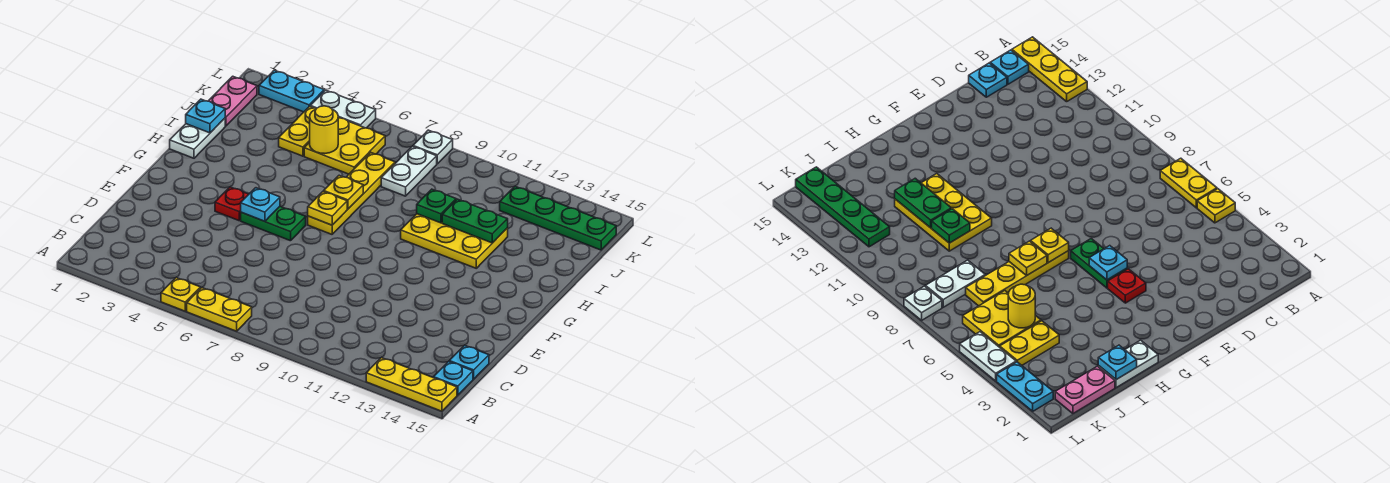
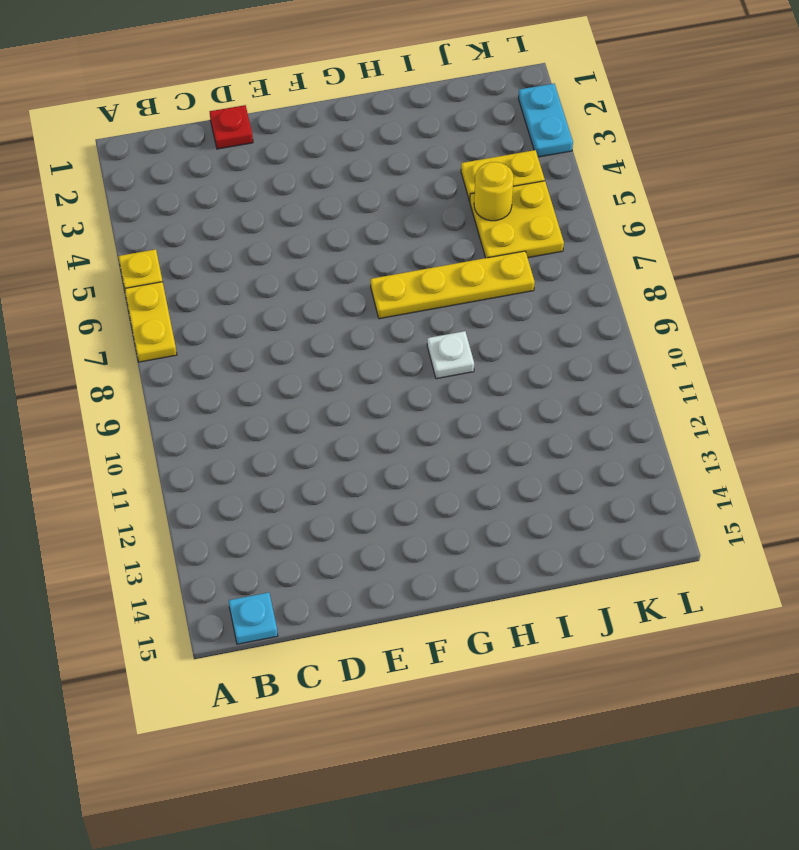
red plate D1 level 1 -> red plate F4 level 1
white plate H9 level 1 -> white plate L8 level 1
none -> yellow plate A13:A15 level 1
none -> cyan plate C15 level 1
none -> green plate F5:F6 level 1

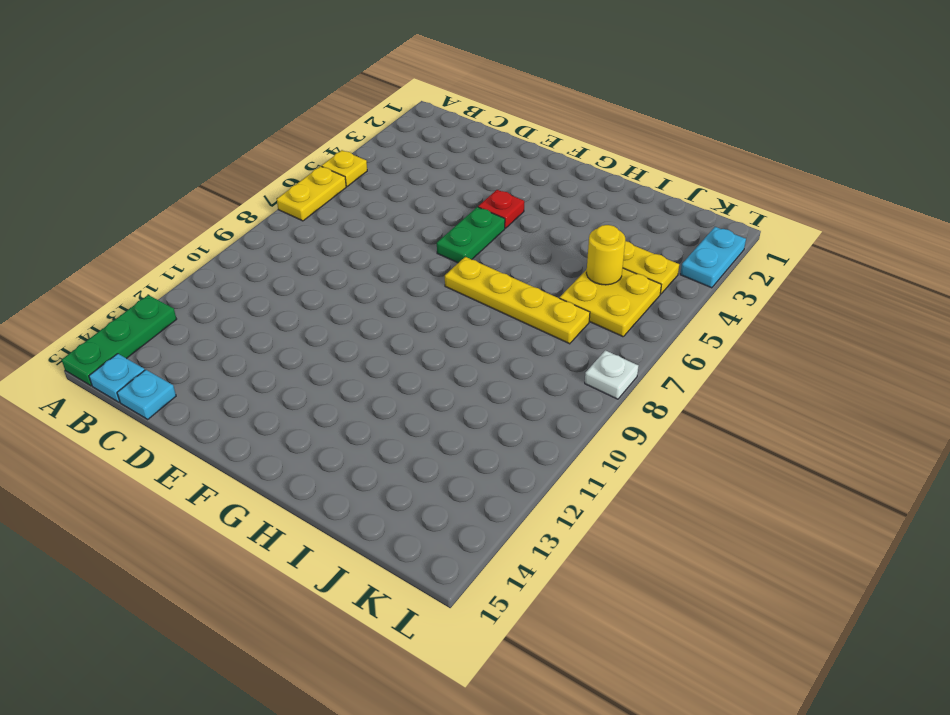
green plate A13:A15 level 1 -> yellow plate A13:A15 level 1
none -> white plate H1:I1 level 1
none -> yellow plate H10:I12 level 1
none -> pink plate J1:K1 level 1

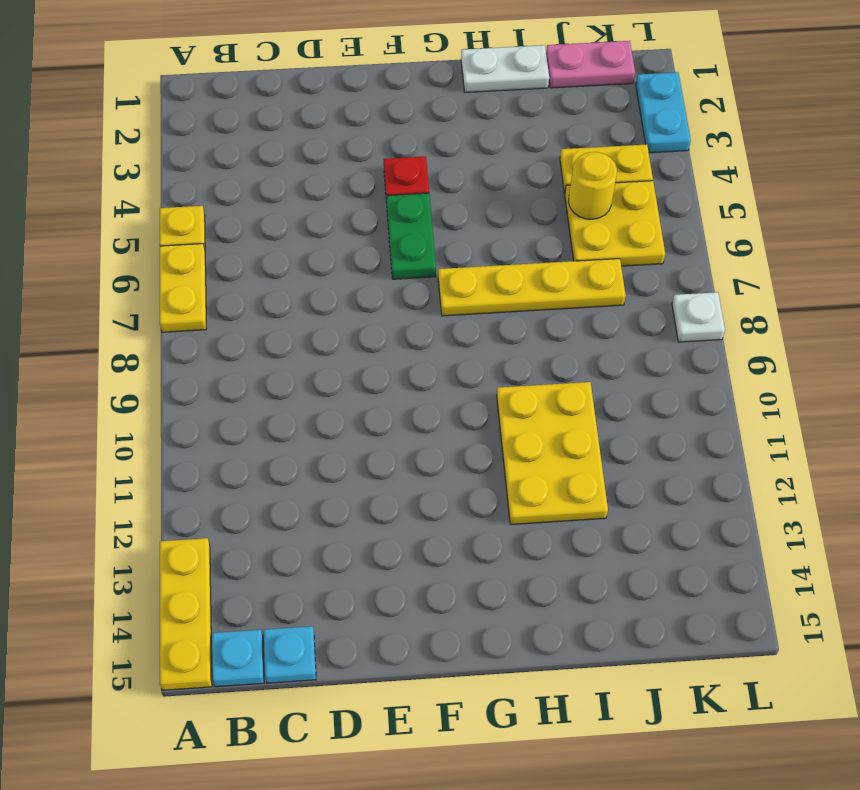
none -> white plate J8:K8 level 1
none -> green plate K12:K15 level 1
none -> white plate L4:L5 level 1

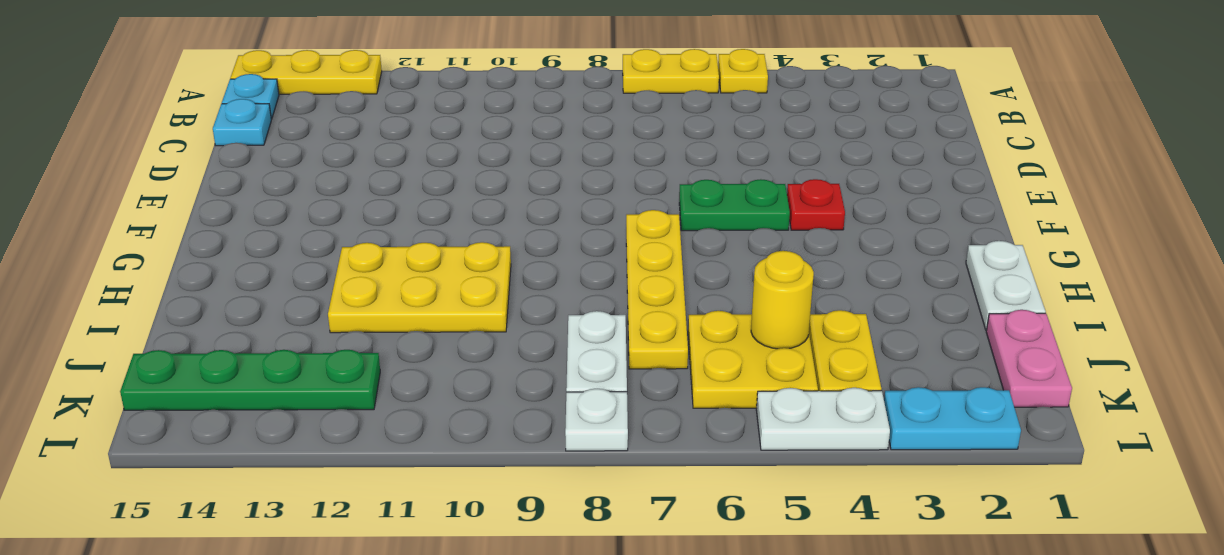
none -> cyan plate F5 level 2
none -> yellow plate G7 level 2
none -> yellow plate H7 level 2

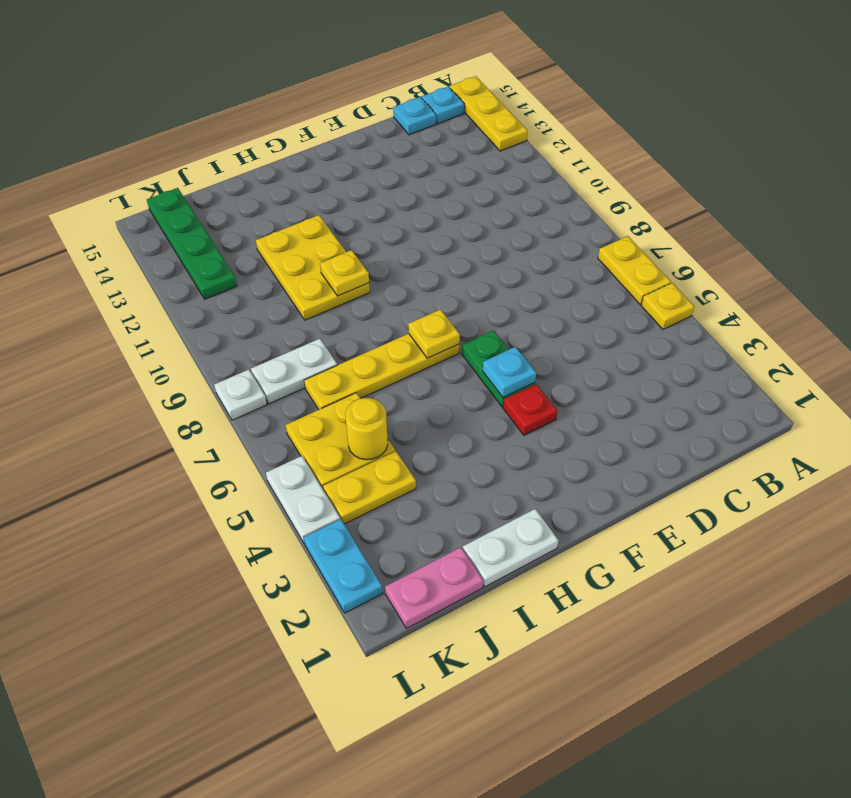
yellow plate H10 level 2 -> yellow plate H7 level 2
none -> cyan plate I1 level 2
none -> green plate I10 level 2
none -> green plate I11:I12 level 2

